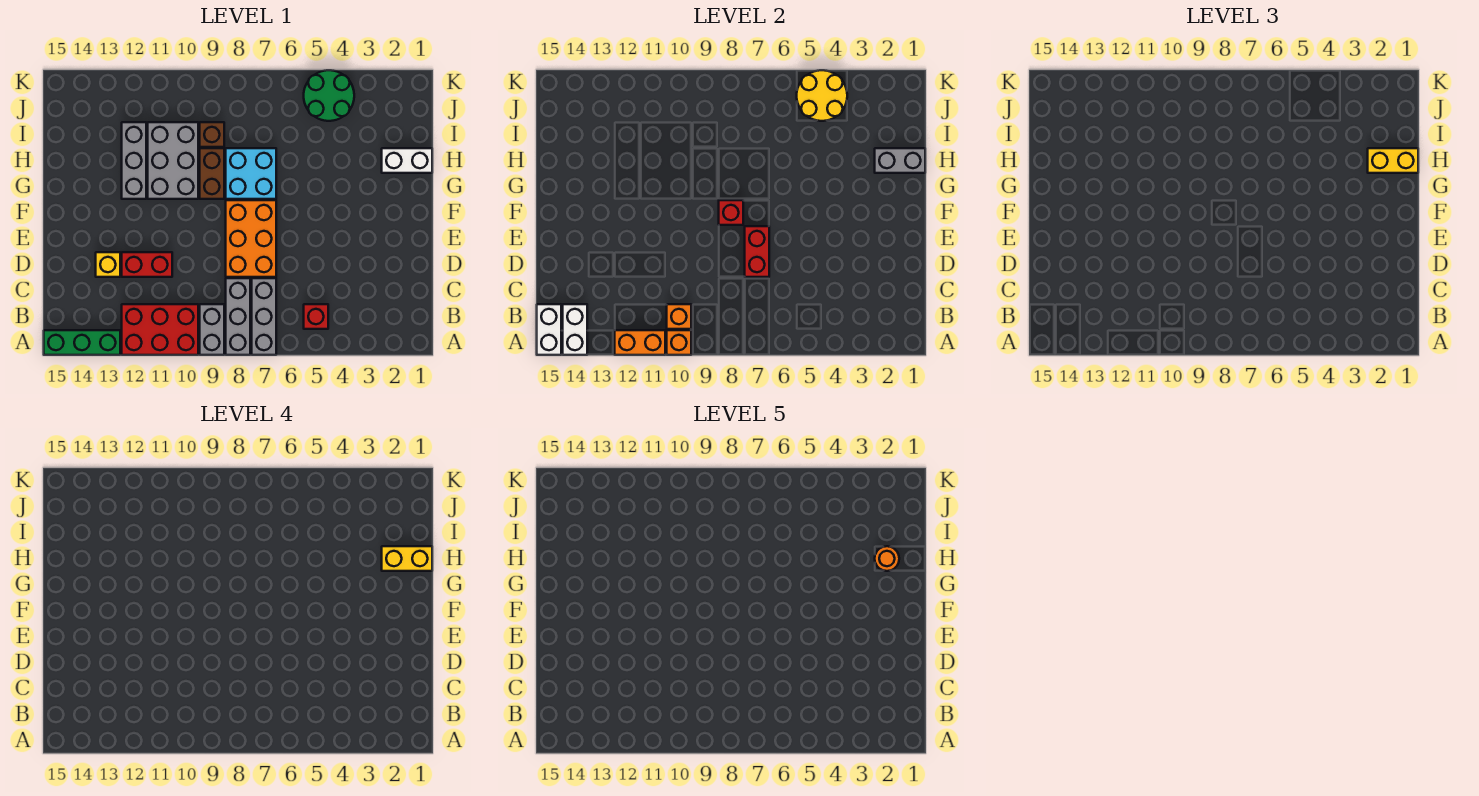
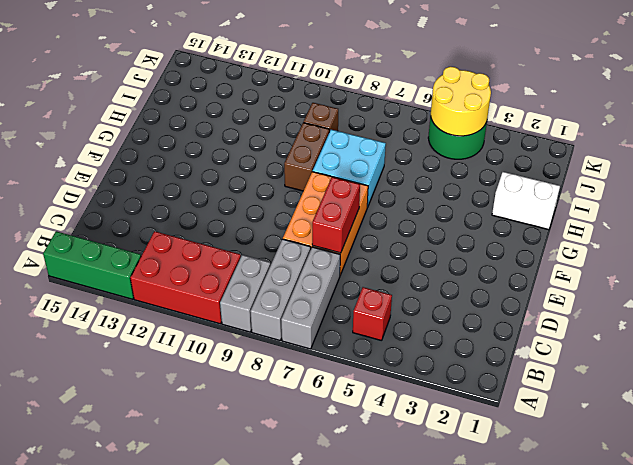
none -> red brick D11:D12 level 1
none -> yellow brick D13 level 1
none -> grey brick G10:I11 level 1

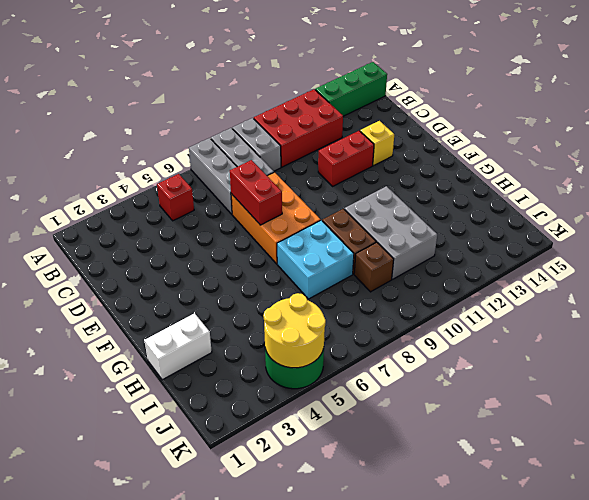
none -> grey brick G12:I12 level 1
none -> orange brick A10 level 2
none -> orange brick A11:A12 level 2

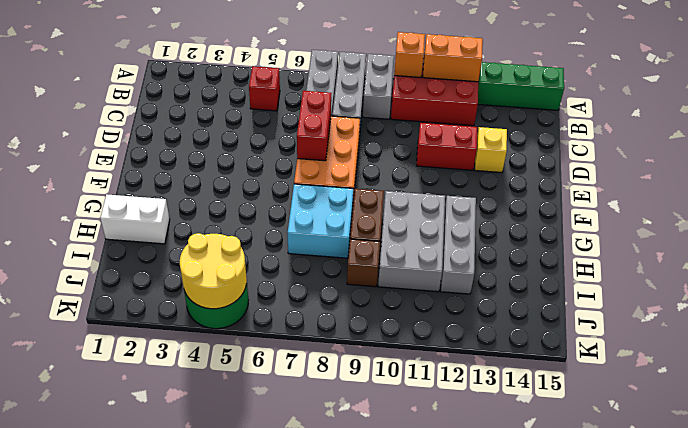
none -> white brick A14:B14 level 2
none -> white brick A15:B15 level 2
none -> orange brick B10 level 2

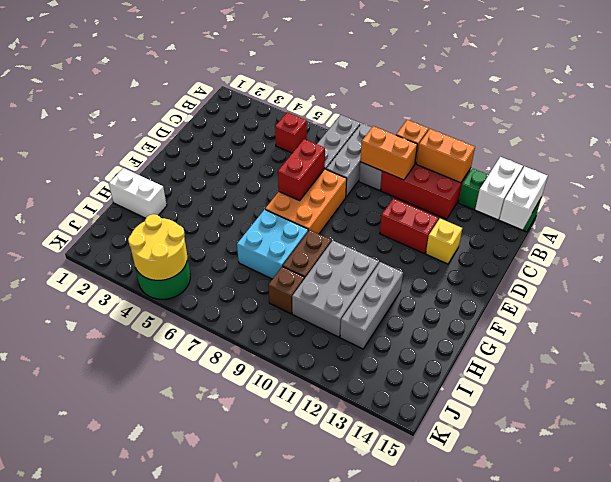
orange brick B9:B10 level 2 -> orange brick B10 level 2
none -> red brick F8 level 2
none -> grey brick H1:H2 level 2
none -> yellow brick H1:H2 level 3

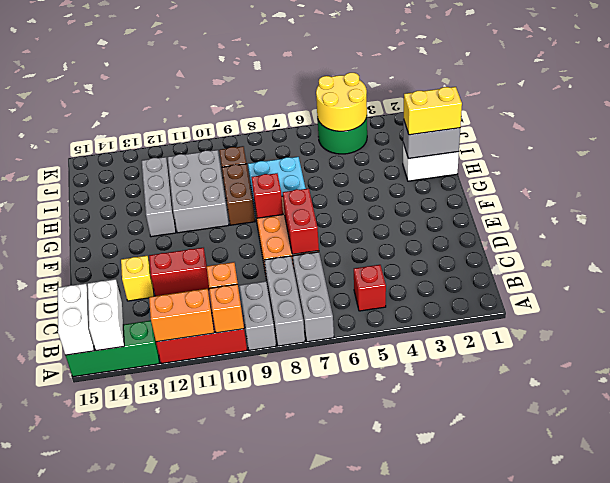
none -> yellow brick H1:H2 level 4
none -> orange round brick H2 level 5

